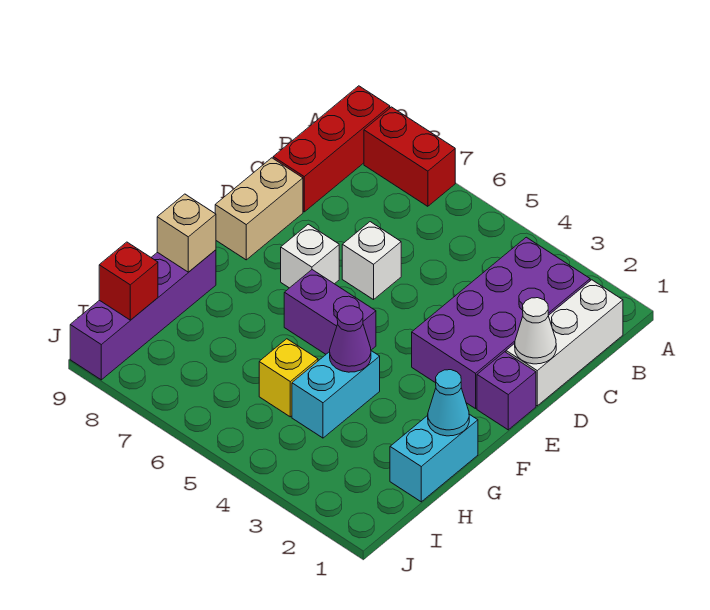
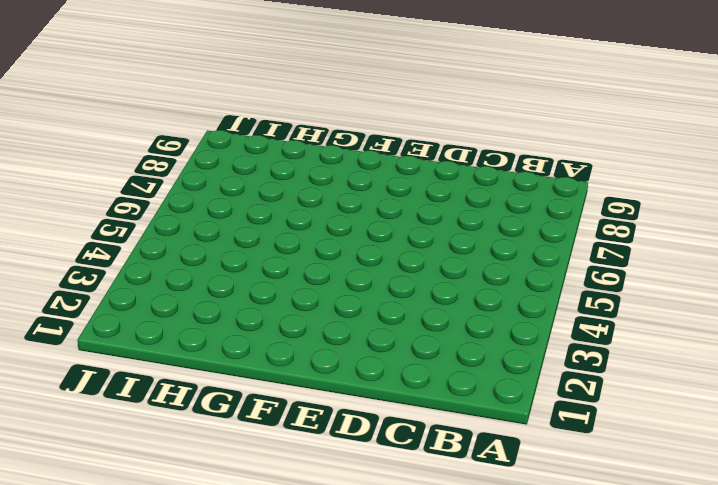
none -> red brick A7:A8 level 1
none -> red brick A9:C9 level 1
none -> white brick B1:D1 level 1

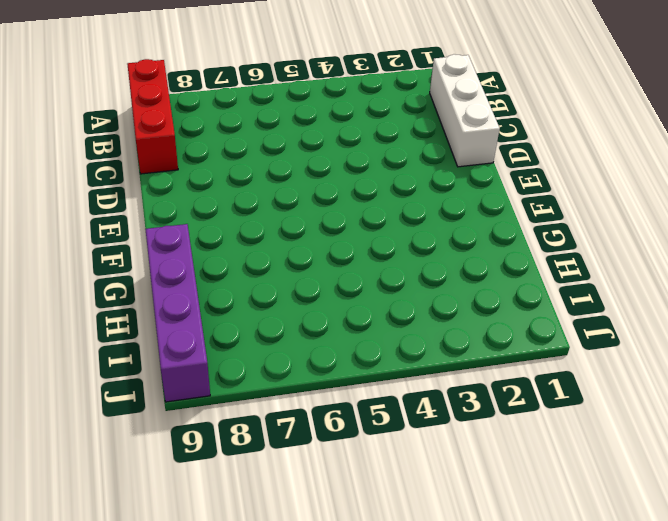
none -> red brick A7:A8 level 1
none -> purple brick B2:E3 level 1
none -> white brick D6 level 1

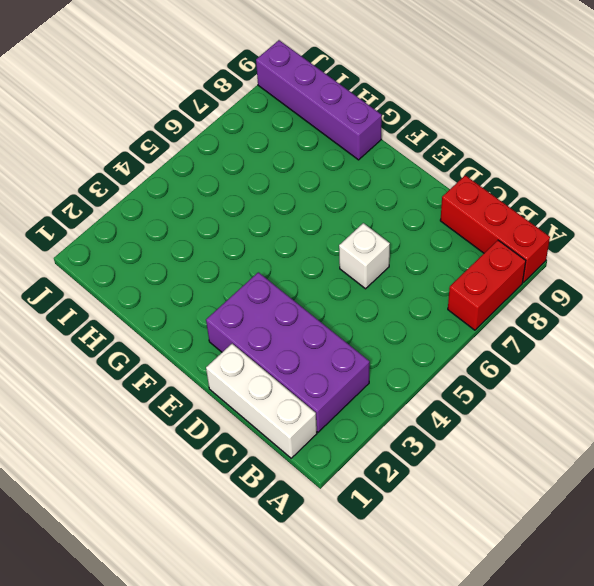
none -> tan brick D9:E9 level 1
none -> purple brick E1 level 1
none -> white brick E7 level 1

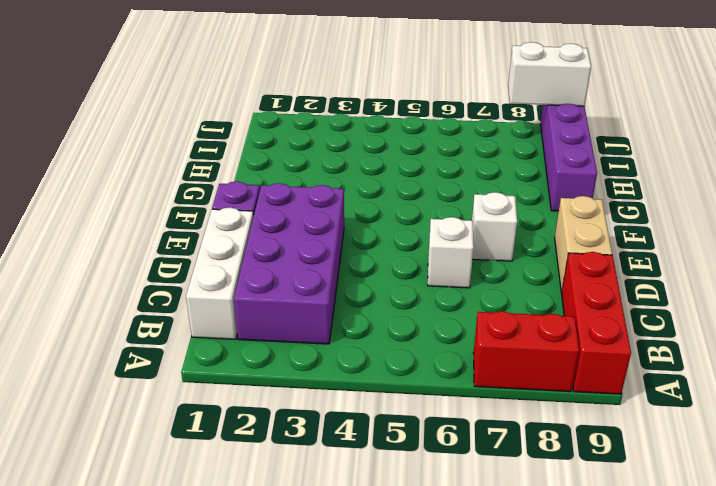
white brick J8:J9 level 2 -> none
none -> purple brick F5:F6 level 1
none -> cyan brick G1:H1 level 1
none -> cyan brick G4:H4 level 1

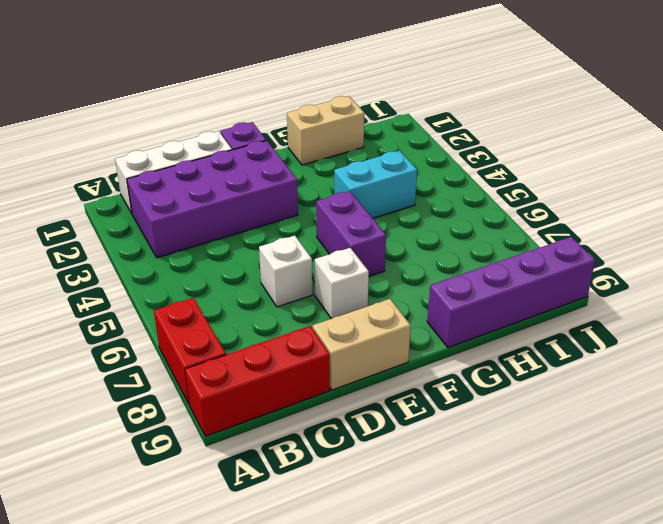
tan brick G1:H1 level 1 -> cyan brick G1:H1 level 1
none -> yellow brick H5 level 1
none -> white cone D1 level 2
none -> cyan cone G1 level 2

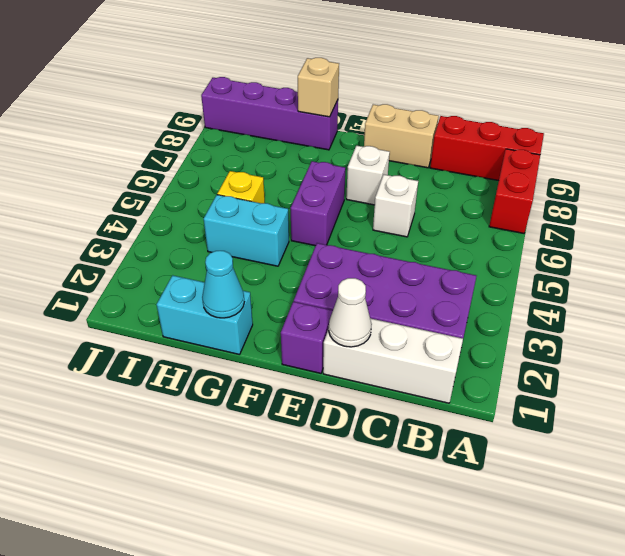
none -> purple cone G4 level 2
none -> red brick I9 level 2

